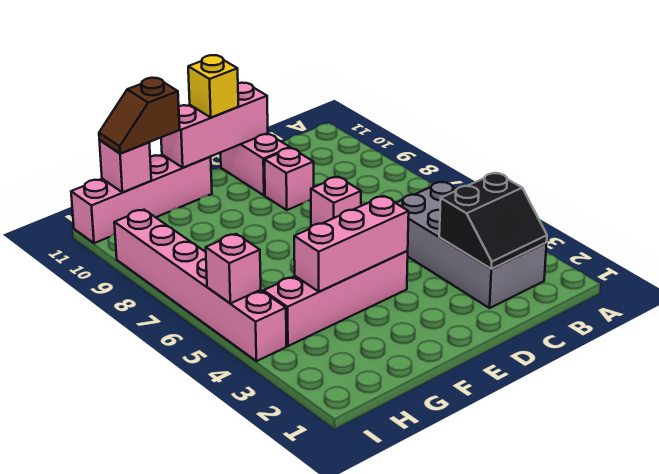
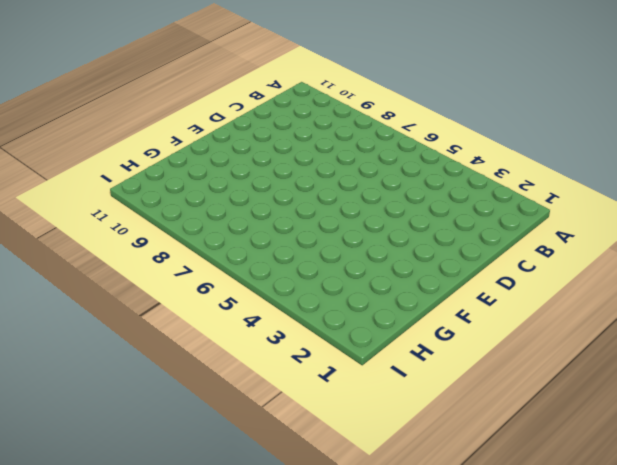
none -> grey brick B2:C5 level 1
none -> pink brick D7 level 1
none -> pink brick D9 level 1

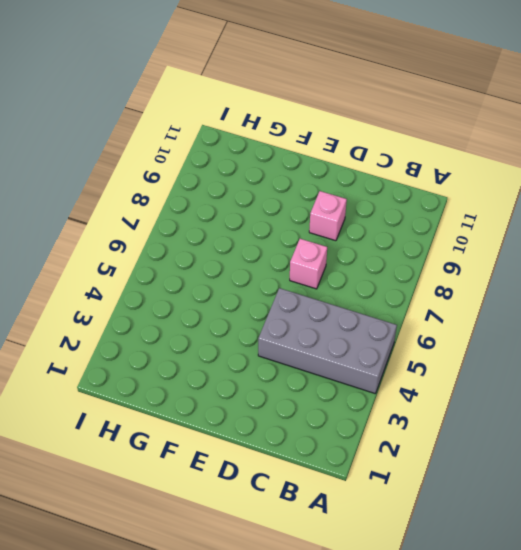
grey brick A4:D5 level 1 -> grey brick B2:C5 level 1
none -> pink brick D10:D11 level 1
none -> pink brick E4:H4 level 1
none -> pink brick F11:I11 level 1

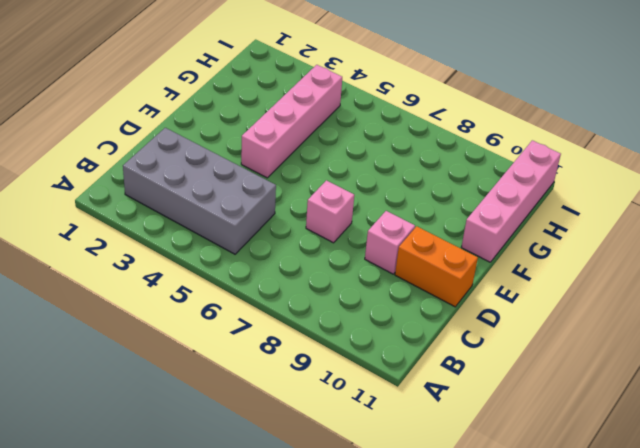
orange brick D10:D11 level 1 -> pink brick D10:D11 level 1
none -> pink brick I4:I9 level 1
none -> black slope B2:C3 level 2 top 3
none -> pink brick D11:F11 level 2

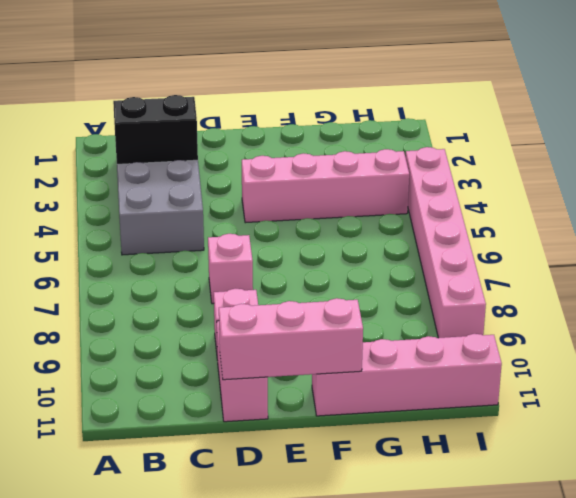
none -> pink brick E4:G4 level 2
none -> pink brick H11 level 2
none -> pink brick I5 level 2

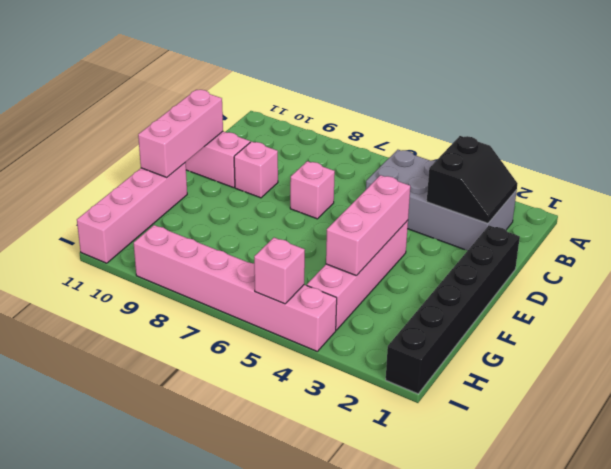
black brick D1:I1 level 1 -> none
none -> pink brick H11 level 2
none -> yellow brick E11 level 3
none -> brown slope G11:H11 level 3 top G

